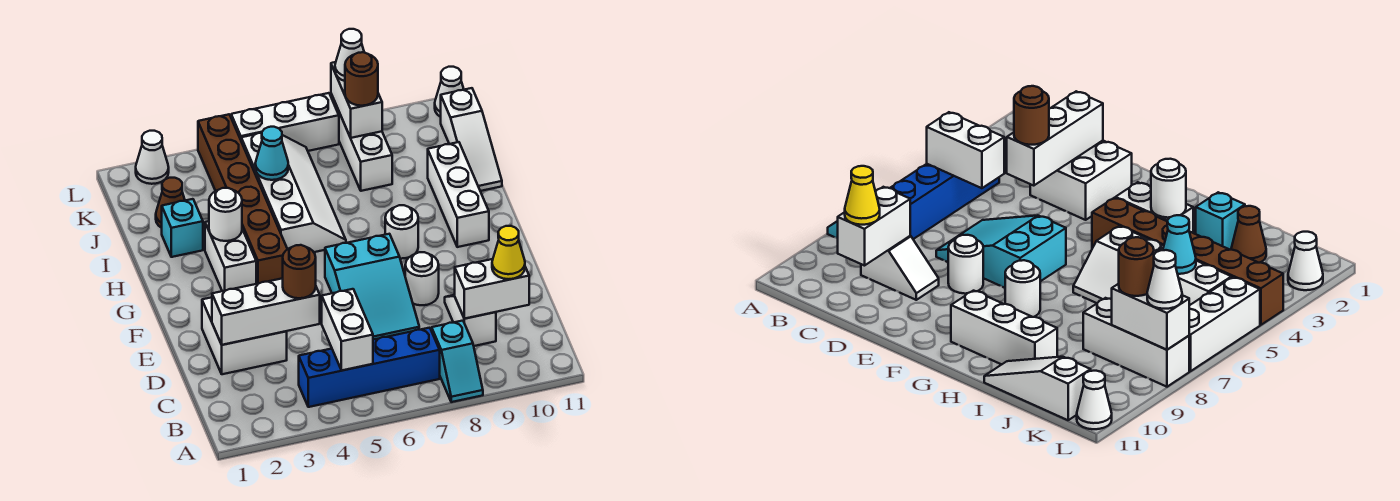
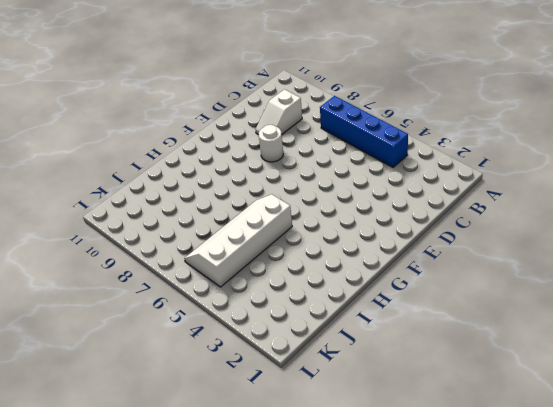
none -> cyan slope A8:B8 level 1 top B
none -> white brick D2:E3 level 1
none -> cyan slope D6:F7 level 1 top F

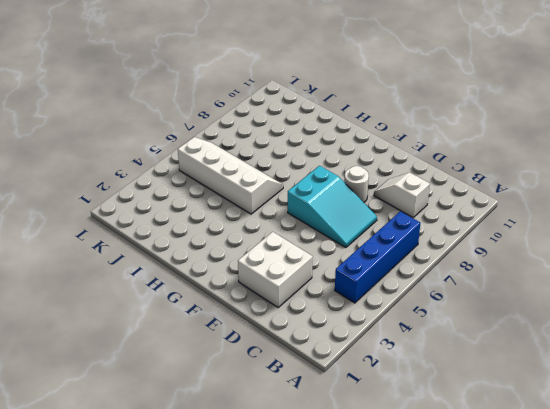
none -> cyan slope A8:B8 level 1 top B
none -> white brick G3:H3 level 1
none -> brown brick G4:L4 level 1

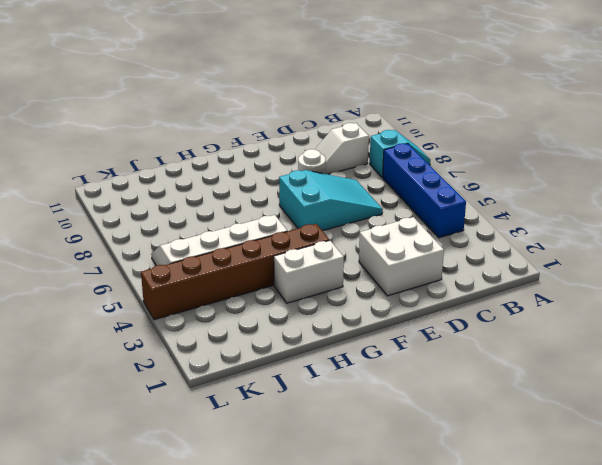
none -> white round brick G8 level 1
none -> white brick G10:I10 level 1
none -> cyan brick I2 level 1

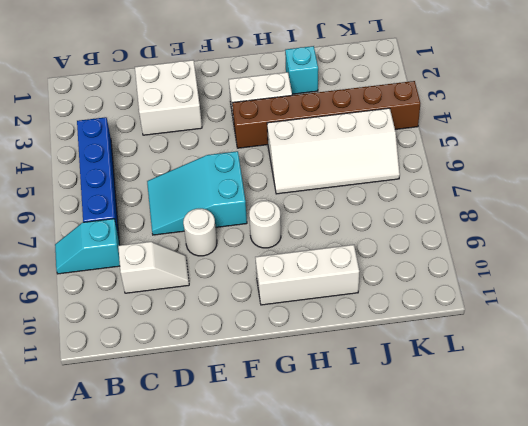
none -> white slope I11:K11 level 1 top K
none -> brown cone J2 level 1
none -> white brick J8:L8 level 1

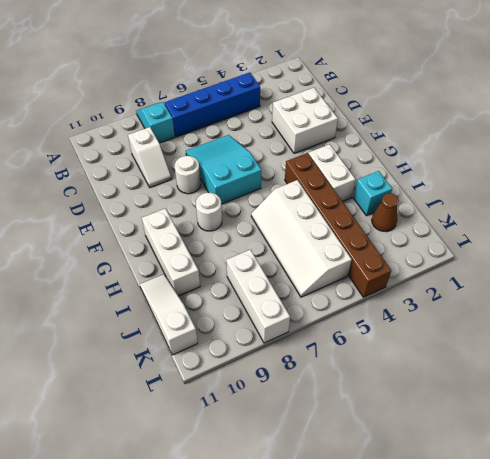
none -> white cone L2 level 1
none -> white brick L5:L7 level 1
none -> white cone L11 level 1

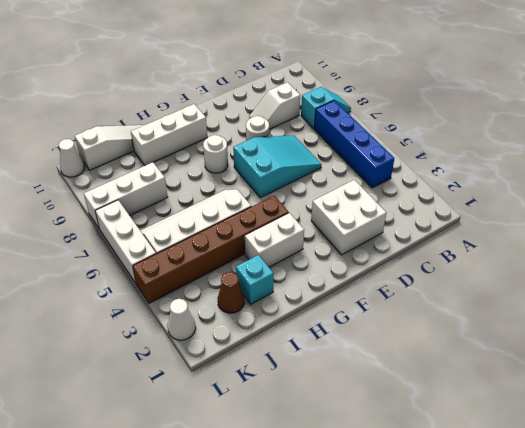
none -> white brick B5:C5 level 2
none -> white brick C9:C10 level 2
none -> white brick D2:D4 level 2

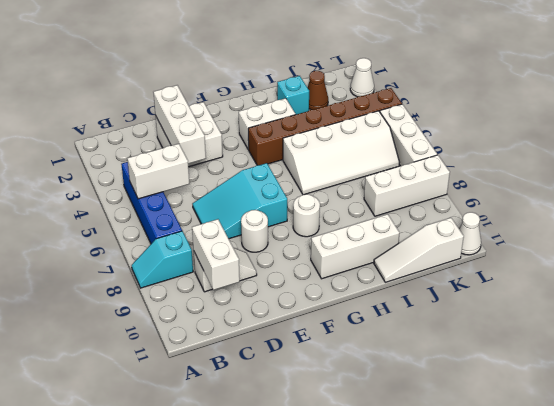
none -> white round brick H3 level 2
none -> cyan cone J5 level 2
none -> white brick K8:L8 level 2

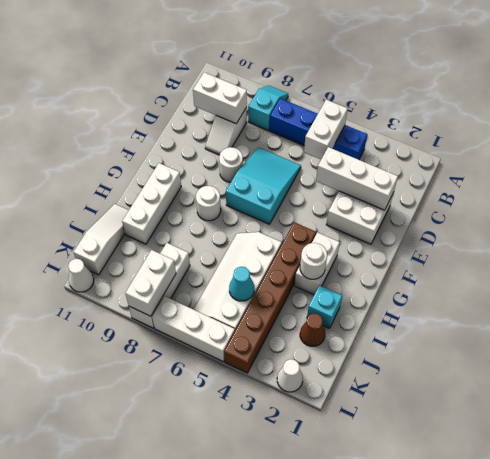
none -> yellow cone C10 level 3
none -> brown round brick D4 level 3
none -> brown round brick K8 level 3

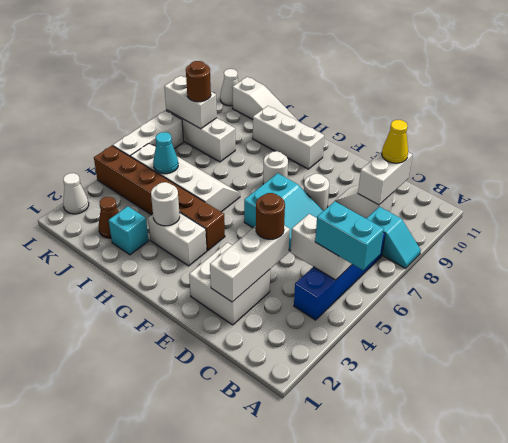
cyan brick A5:B5 level 3 -> none
none -> white cone L8 level 3

